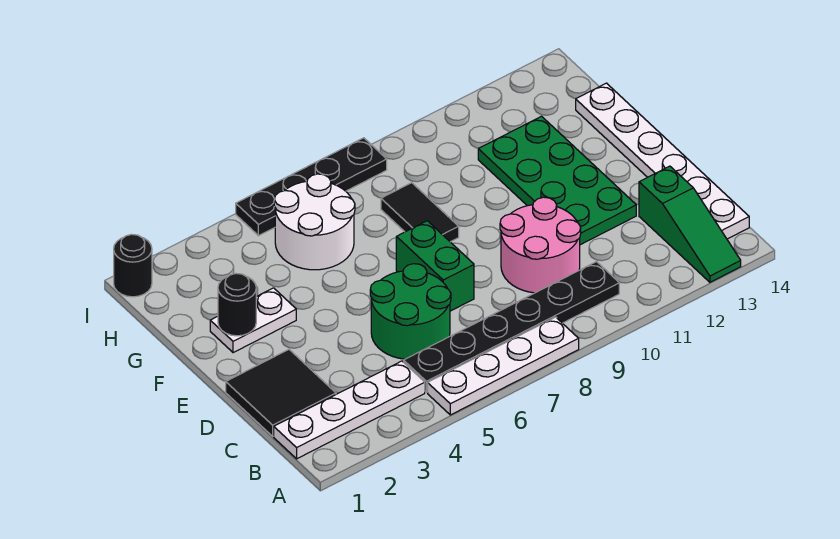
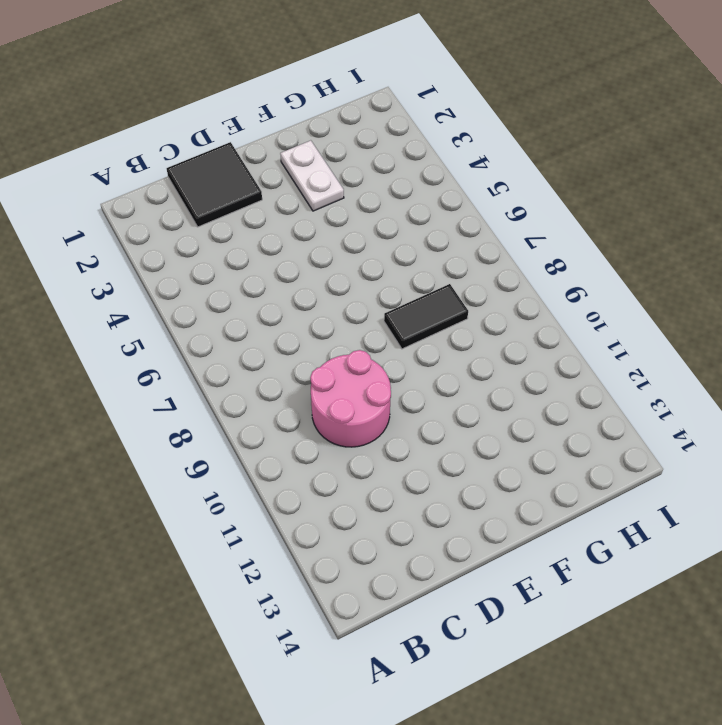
none -> white plate A5:A8 level 1
none -> green slope A13:C13 level 1 top C
none -> white plate B1:B4 level 1

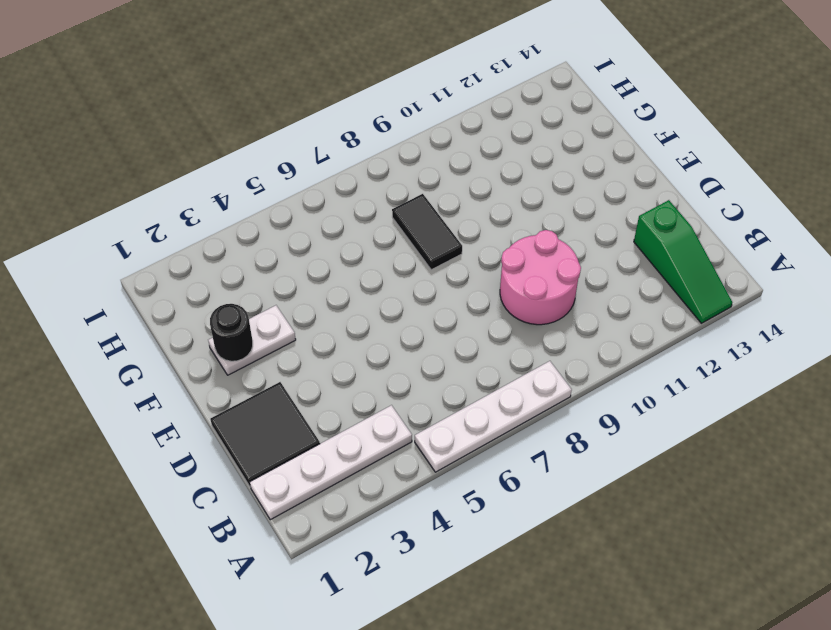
none -> black plate B5:B10 level 1
none -> white plate B14:G14 level 1
none -> green round brick C5:D6 level 1

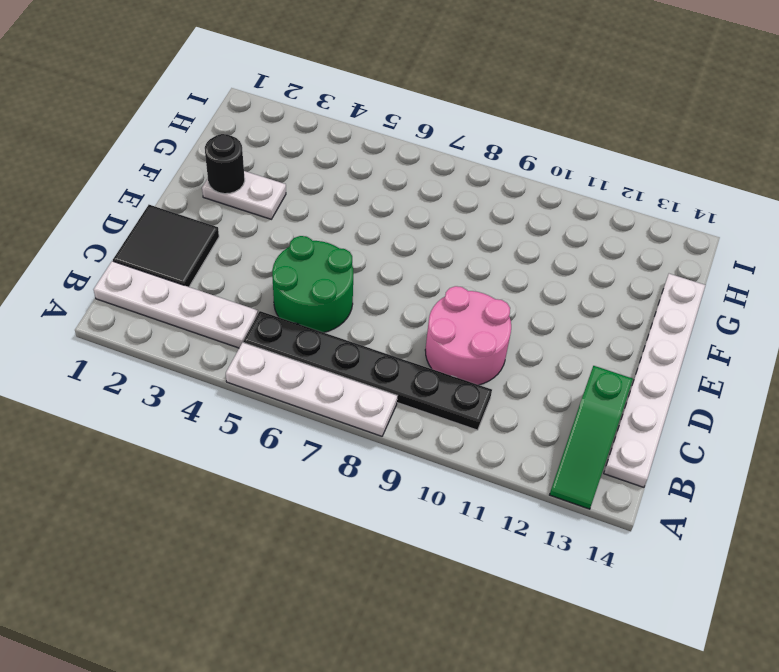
none -> green brick D7:E7 level 1
none -> green plate D11:G12 level 1
none -> black tile F8:G8 level 1

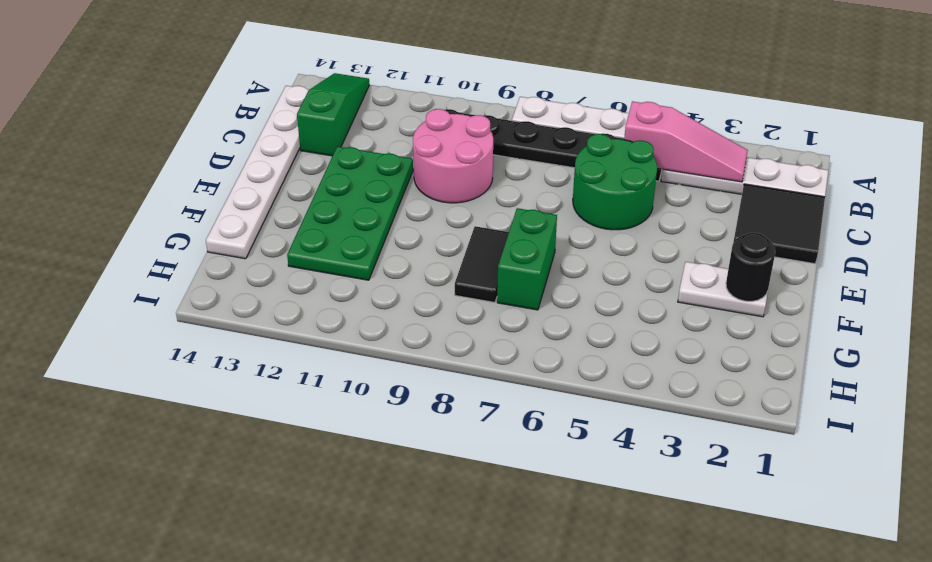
pink slope B3:B5 level 2 top 5 -> none
green brick F7:G7 level 1 -> green brick D7:E7 level 1
none -> white round brick G5:H6 level 1
none -> black round brick I1 level 1
none -> black plate I5:I8 level 1

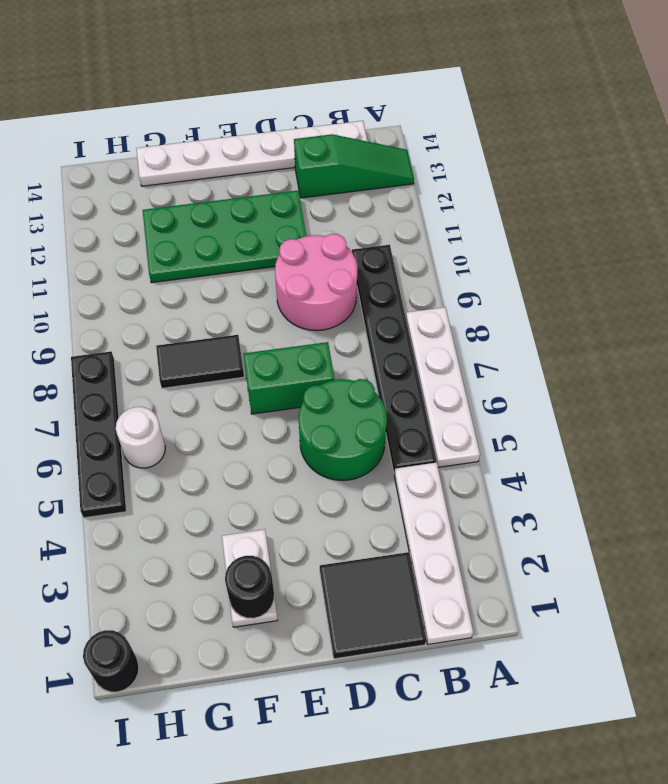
white round brick H6 level 1 -> white round brick G5:H6 level 1

